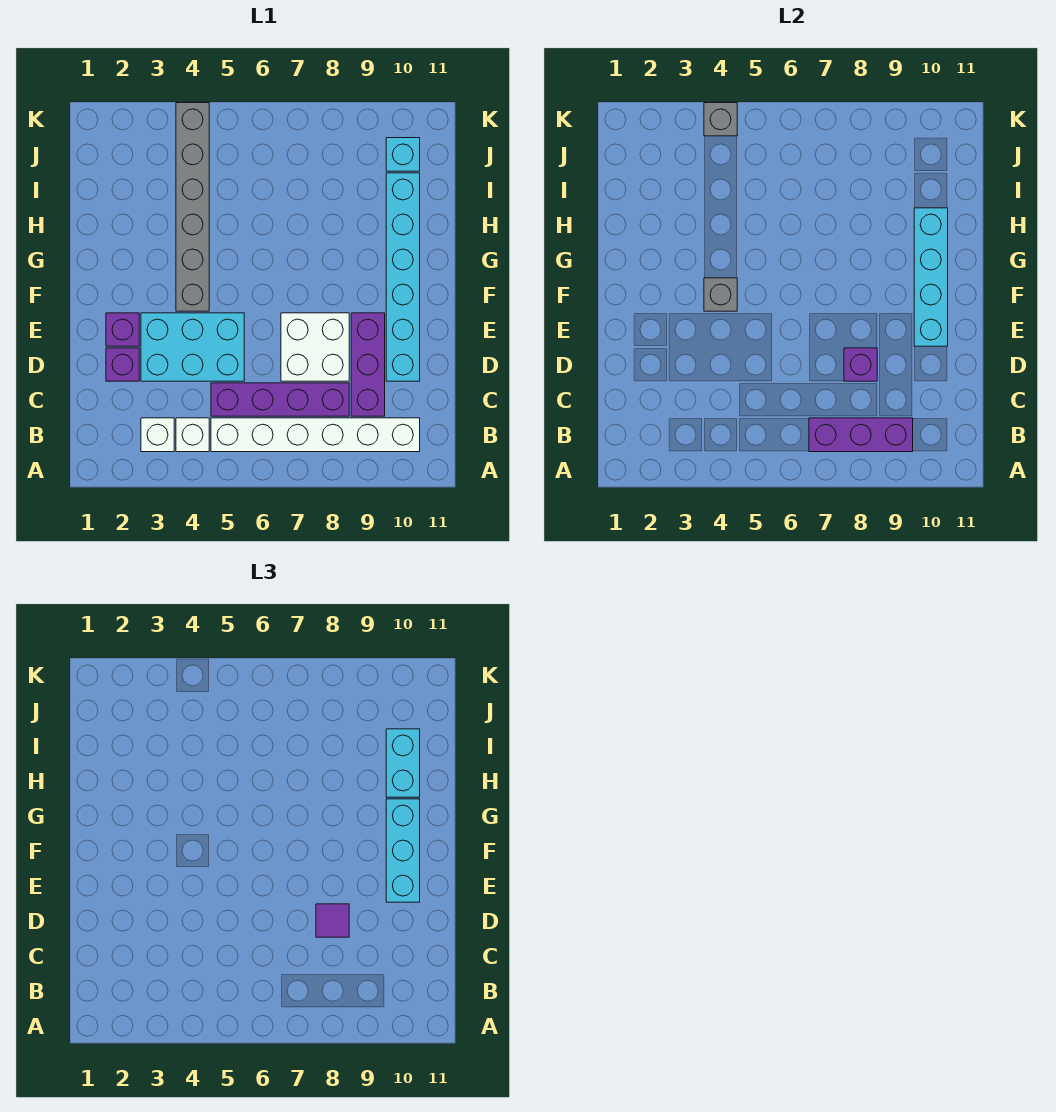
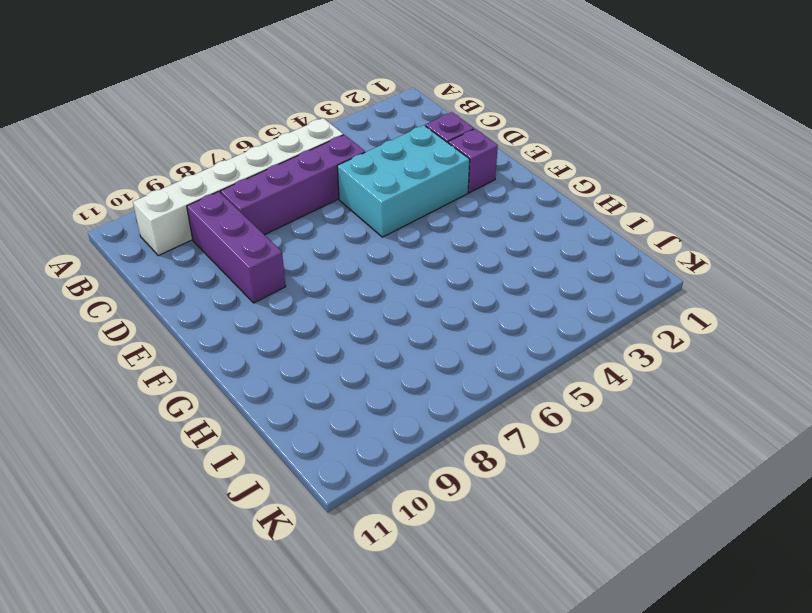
none -> white brick B3 level 1
none -> white brick B4 level 1
none -> white brick D7:E8 level 1

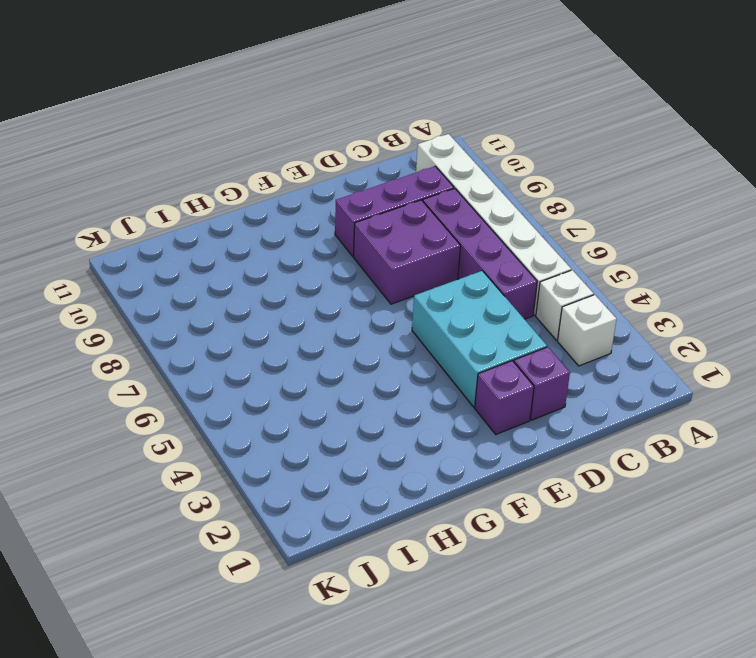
purple brick D7:E8 level 1 -> white brick D7:E8 level 1
none -> cyan brick D10:I10 level 1
none -> grey brick F4:K4 level 1
none -> cyan brick J10 level 1

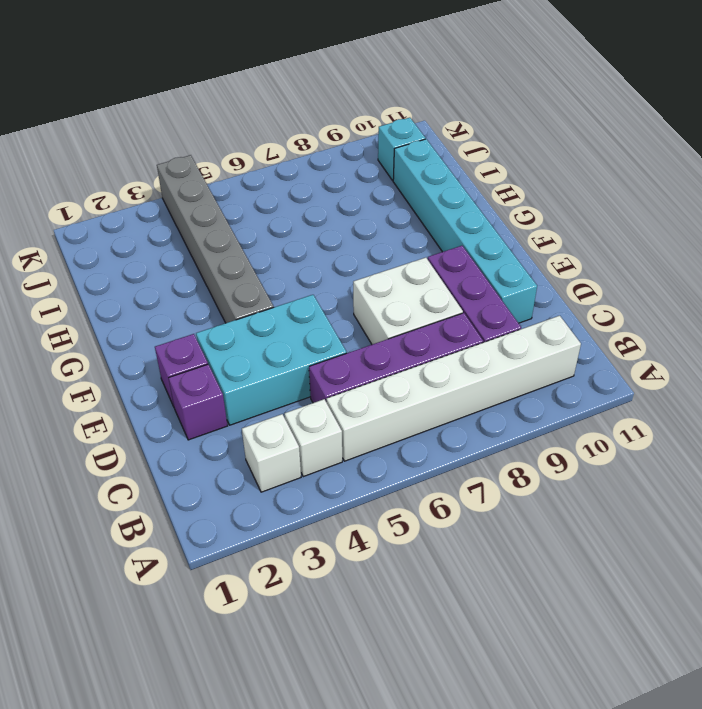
none -> purple brick B7:B9 level 2
none -> purple brick D8 level 2
none -> cyan brick E10:H10 level 2

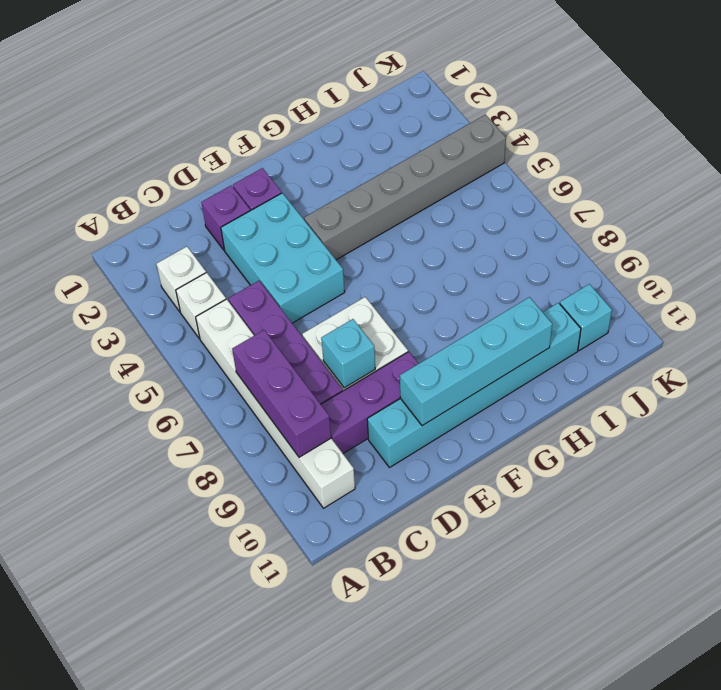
cyan brick D8 level 2 -> purple brick D8 level 2
none -> grey brick F4 level 2
none -> grey brick K4 level 2
none -> purple tile D8 level 3

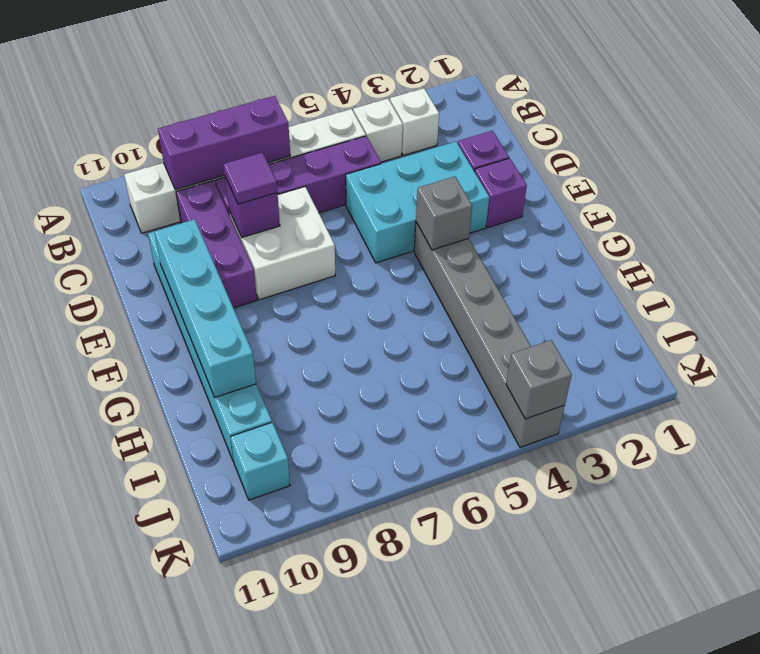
none -> cyan brick E10:G10 level 3
none -> cyan brick H10:I10 level 3

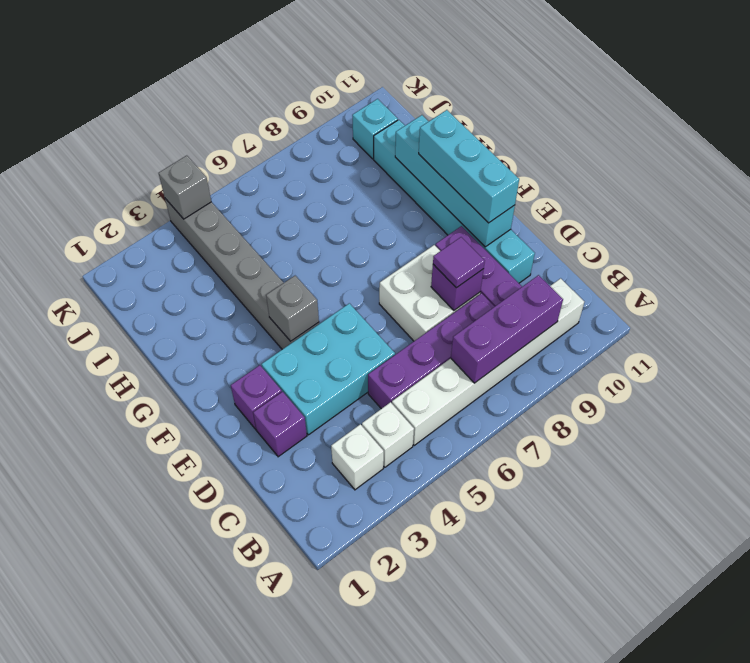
none -> cyan brick H10:I10 level 3

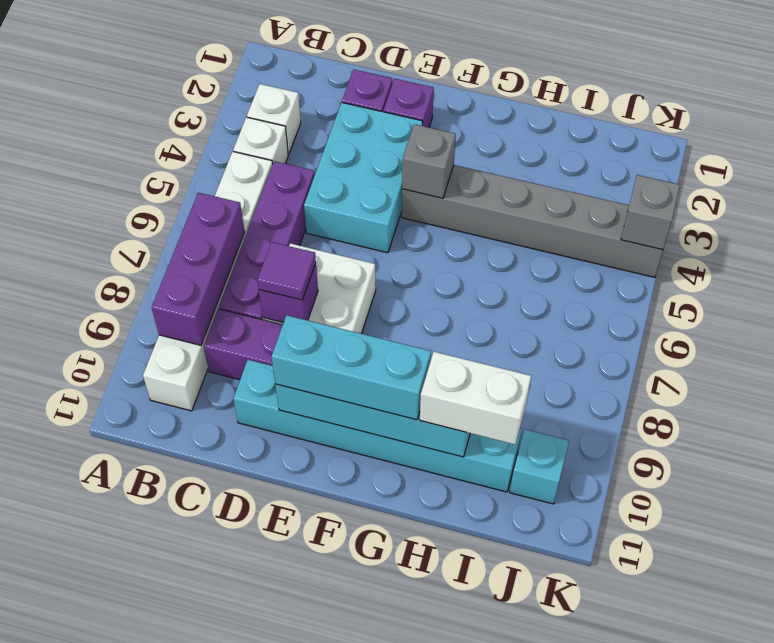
white brick H10:I10 level 3 -> cyan brick H10:I10 level 3

